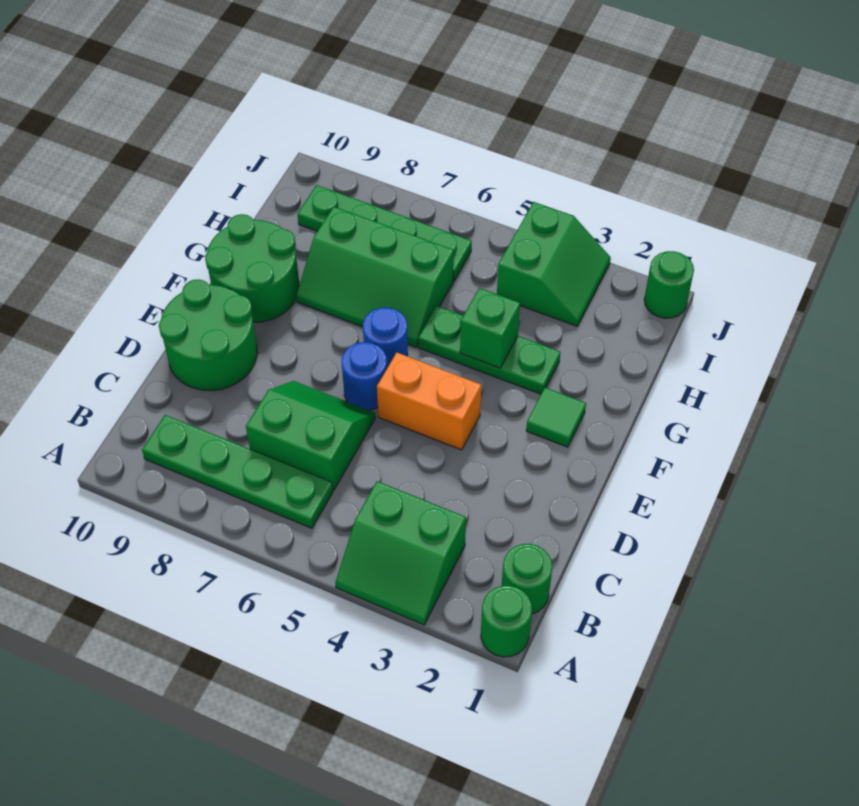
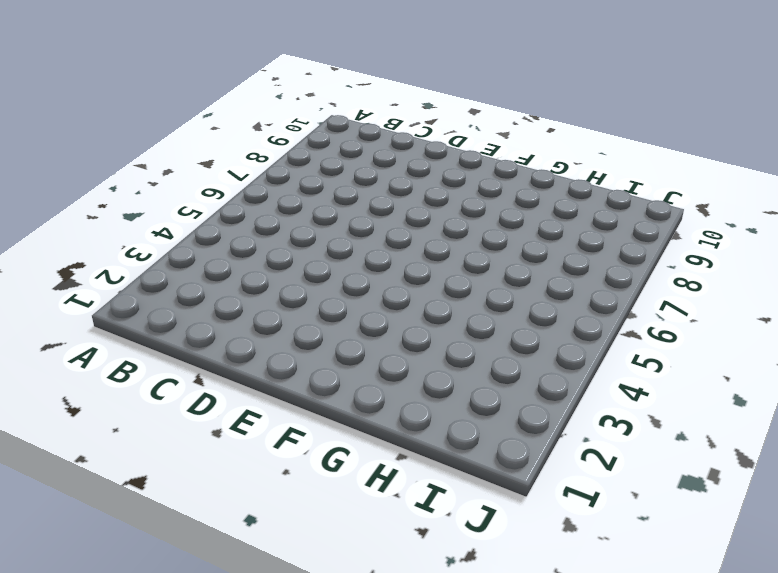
none -> green round brick A1 level 1
none -> green slope A3:B4 level 1 top B
none -> green round brick B1 level 1

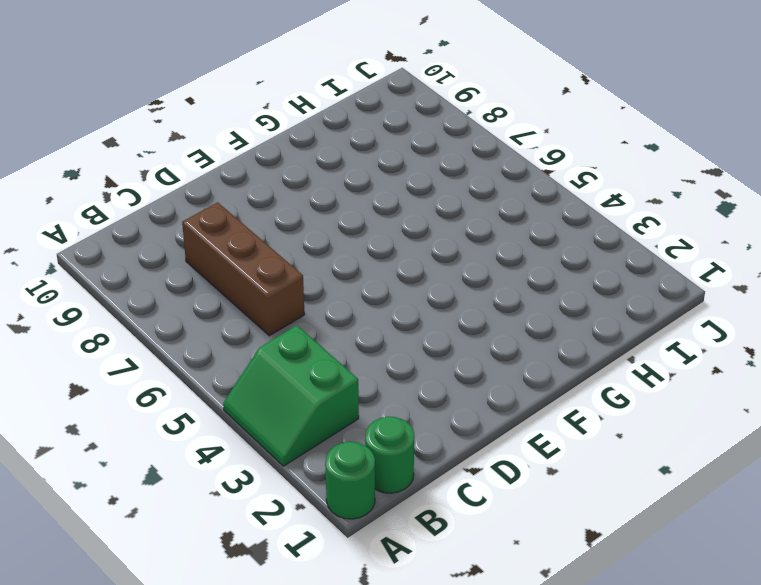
brown brick C6:C8 level 1 -> green slope C6:D7 level 1 top C
none -> green plate B6:B9 level 1
none -> green round brick D9:E10 level 1
none -> orange brick E4:E5 level 1

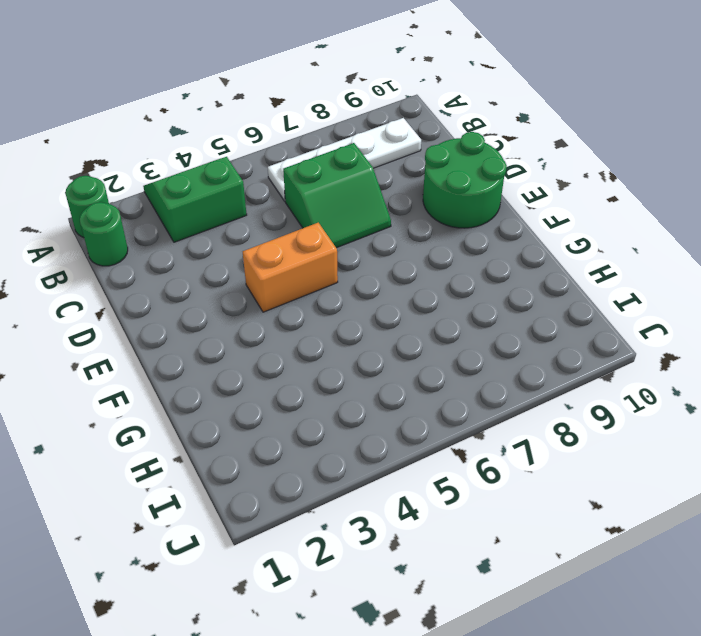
white plate B6:B9 level 1 -> green plate B6:B9 level 1
none -> blue round brick E6 level 1
none -> green tile F2 level 1
none -> blue round brick F6 level 1

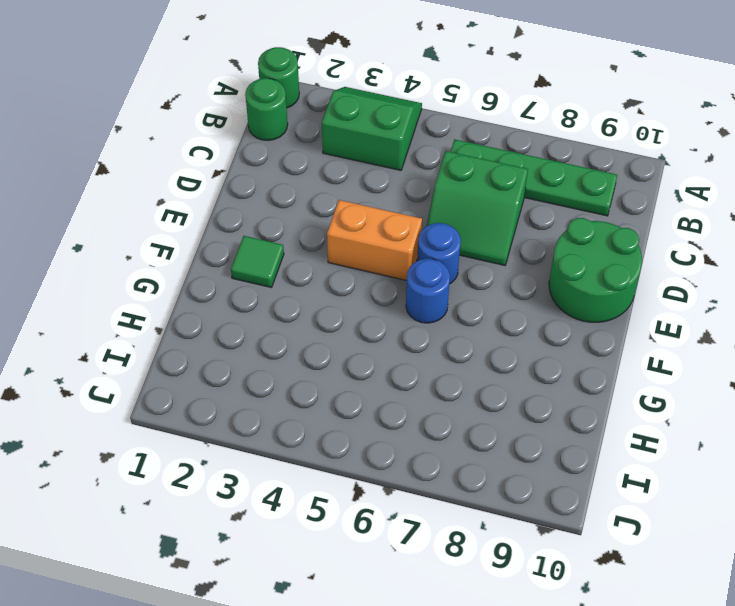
none -> green round brick F9:G10 level 1
none -> green plate G3:G5 level 1
none -> green slope G6:H8 level 1 top H

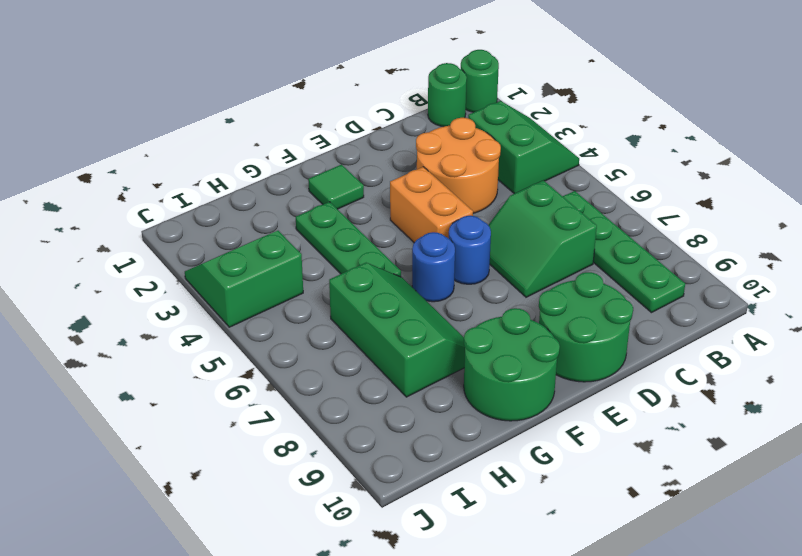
orange round brick C3:D4 level 1 -> none
none -> green plate I6:I9 level 1
none -> green round brick J1 level 1
none -> green brick G4 level 2

